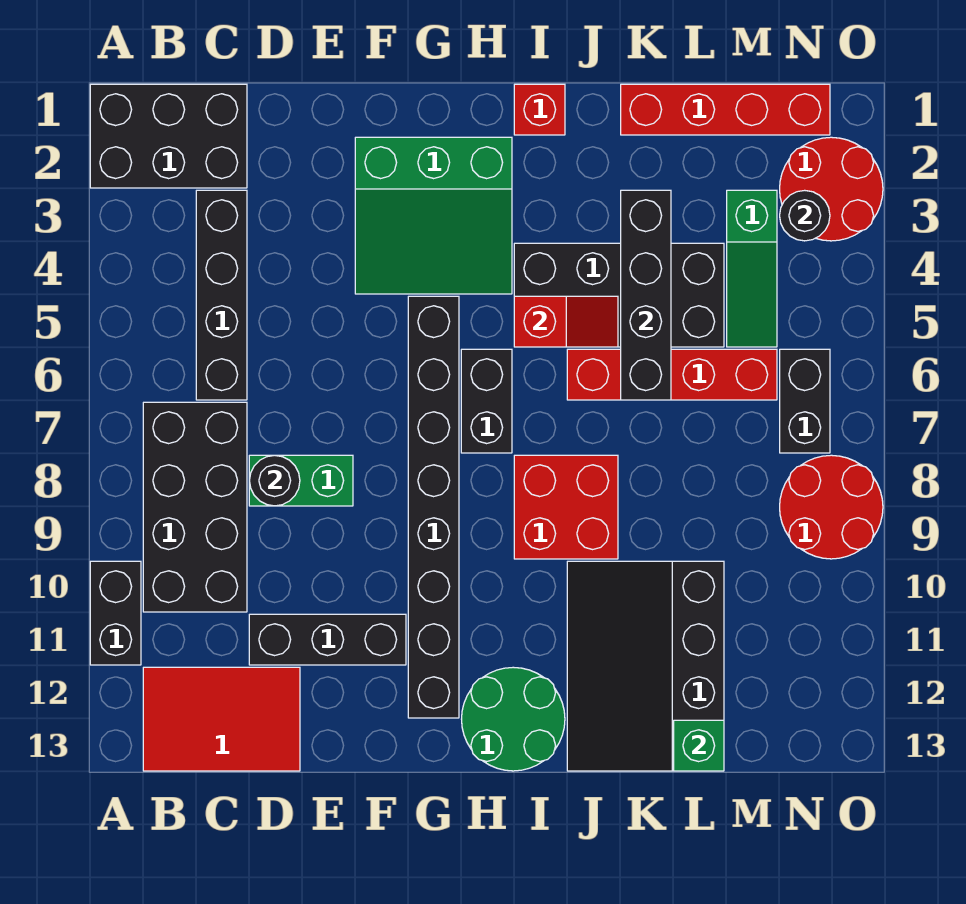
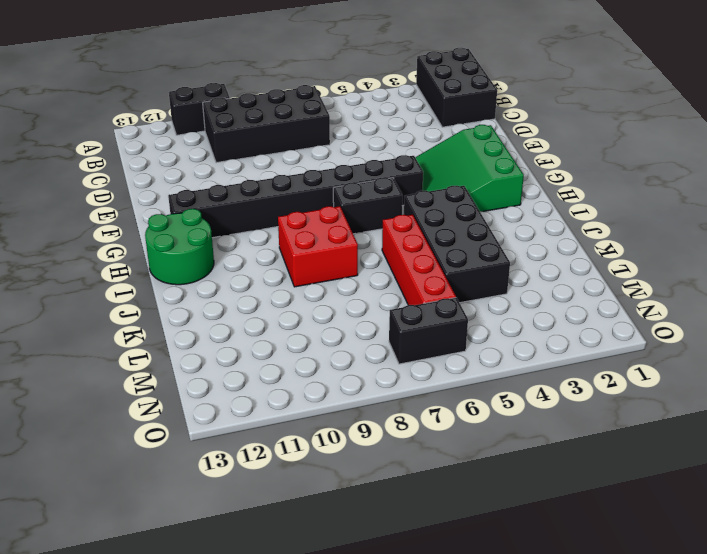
none -> red tile B12:D13 level 1
none -> black brick C3:C6 level 1
none -> green brick D8:E8 level 1

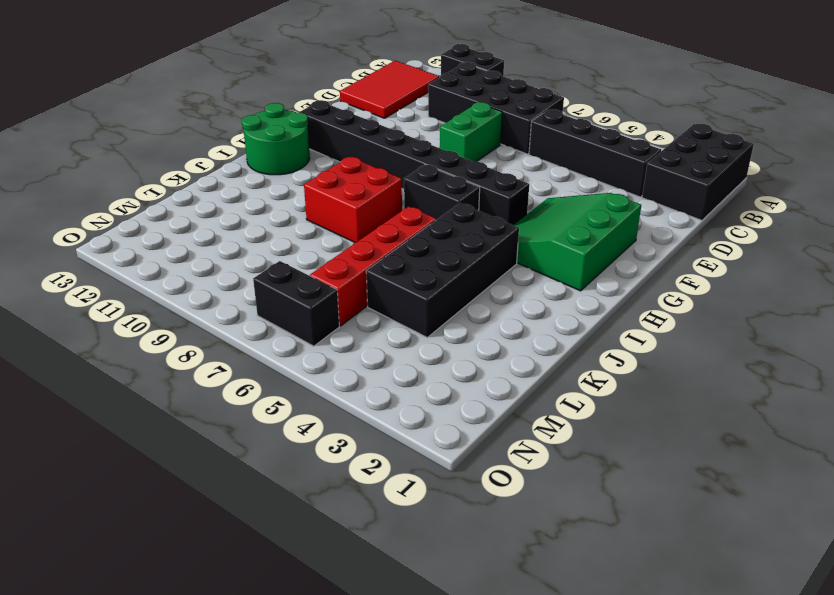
none -> black brick D11:F11 level 1
none -> red brick I1 level 1
none -> black slope J10:L13 level 1 top L

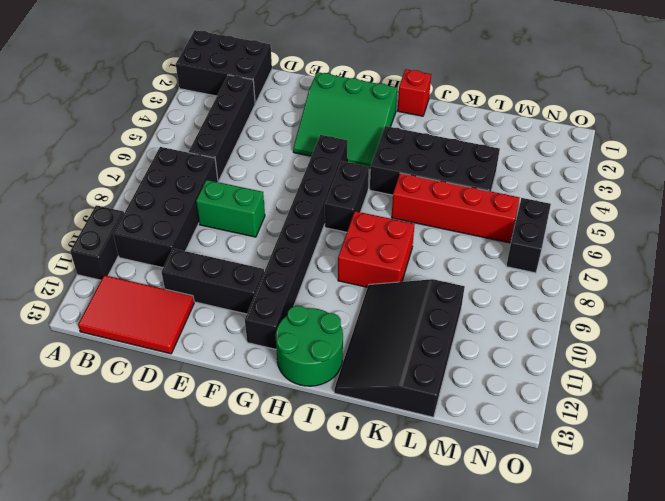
none -> red brick K1:N1 level 1
none -> green slope M3:M5 level 1 top 3
none -> red round brick N2:O3 level 1

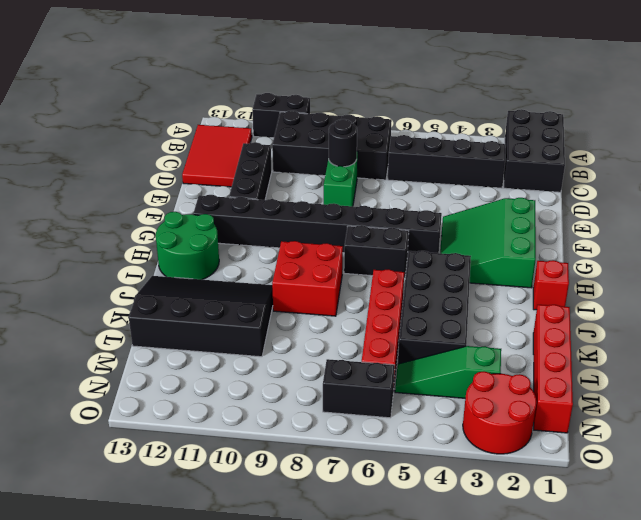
none -> red round brick N8:O9 level 1
none -> red slope I5:J5 level 2 top I
none -> black brick K3:K6 level 2

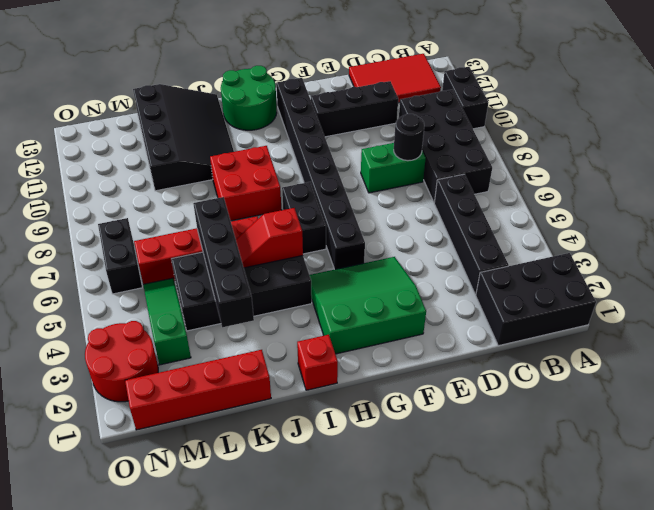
none -> red round brick N8:O9 level 1
none -> green brick L13 level 2
none -> black round brick N3 level 2

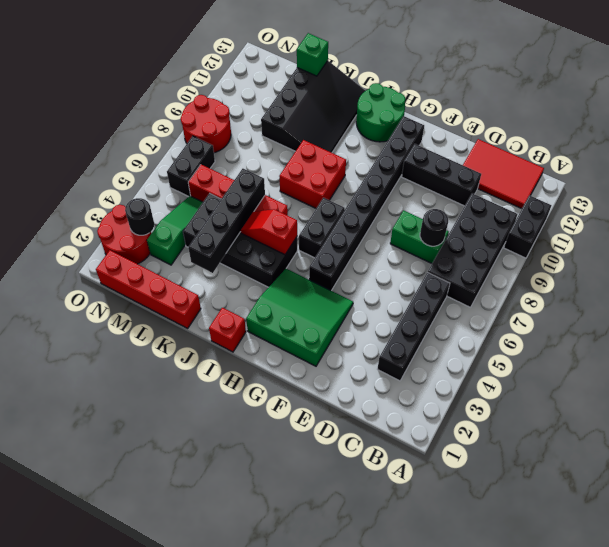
none -> black brick A1:C2 level 1

